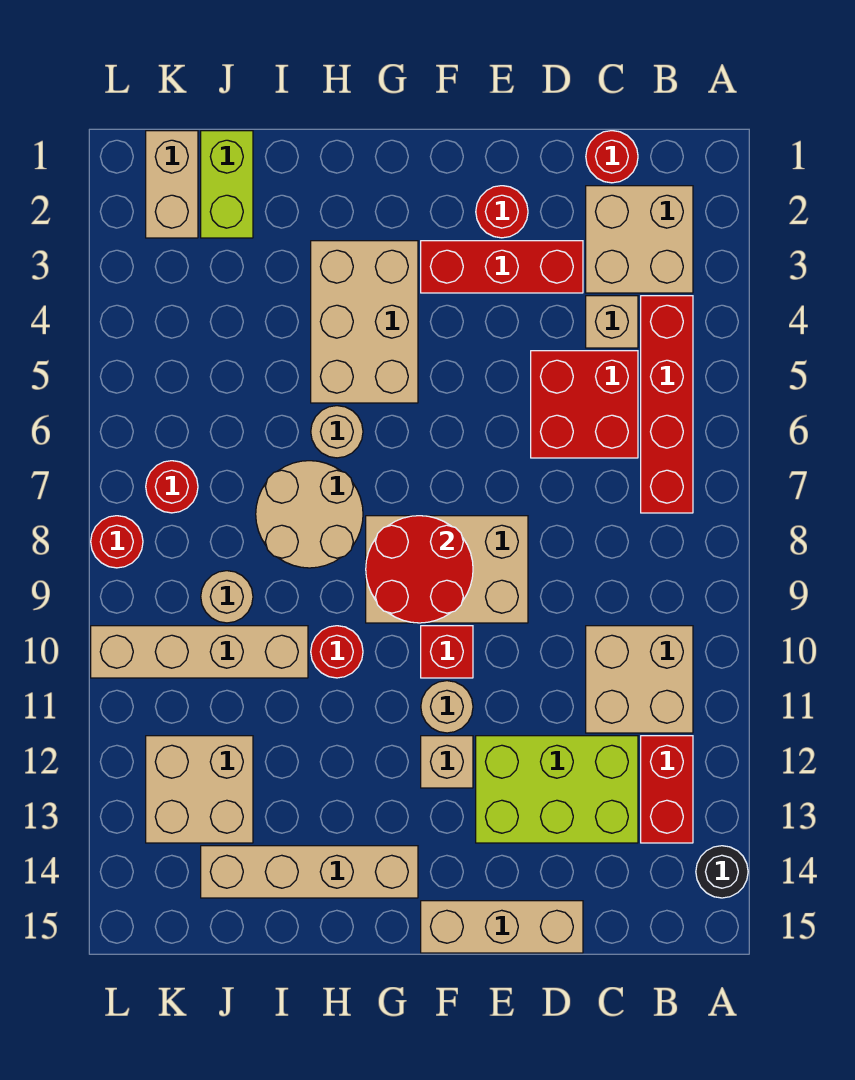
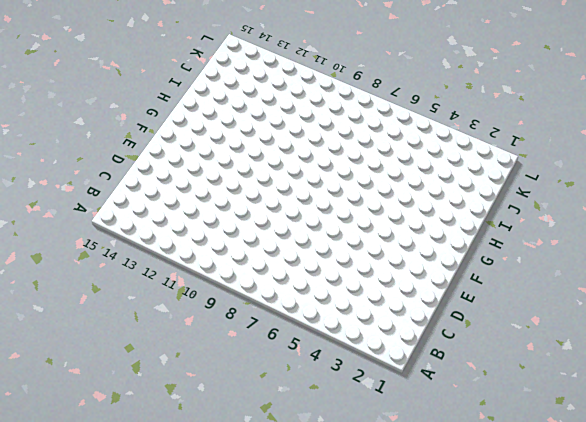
none -> black round brick A14 level 1
none -> tan brick B2:C3 level 1
none -> red brick B4:B7 level 1

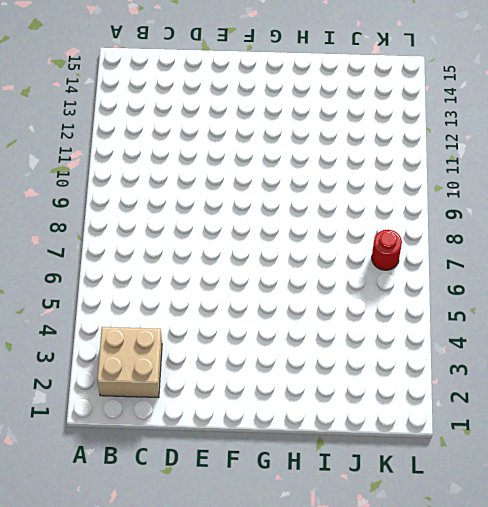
none -> black round brick A14 level 1
none -> red brick B4:B7 level 1
none -> tan brick B10:C11 level 1

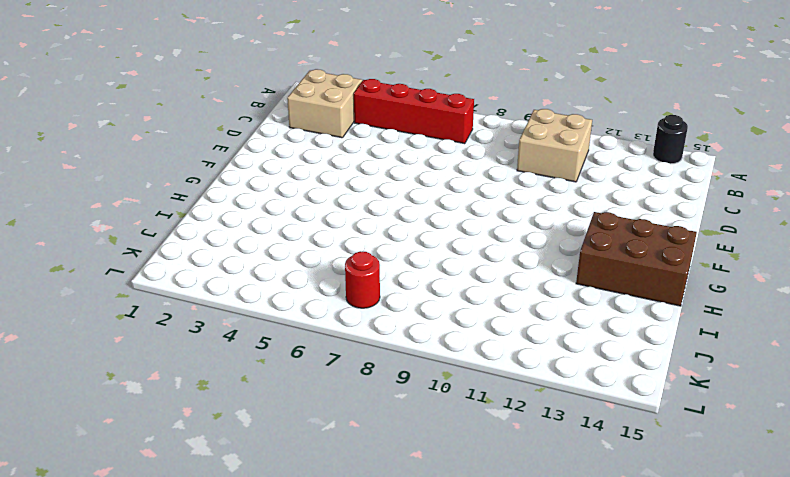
brown brick G13:H15 level 1 -> tan brick G14:J14 level 1
none -> red brick B12:B13 level 1
none -> red round brick C1 level 1
none -> tan brick C4 level 1

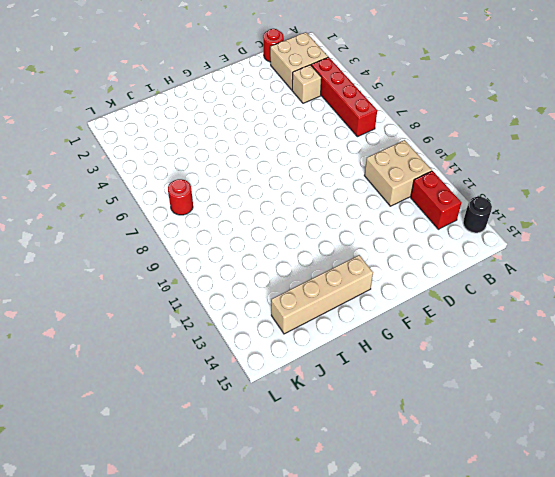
none -> red brick C5:D6 level 1
none -> lime brick C12:E13 level 1
none -> red brick D3:F3 level 1

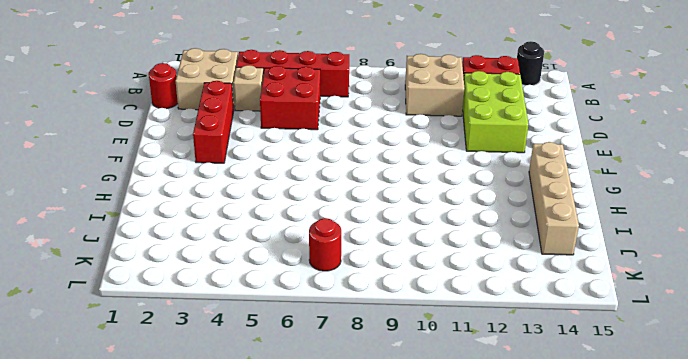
none -> tan brick D15:F15 level 1
none -> red round brick E2 level 1
none -> tan brick E8:G9 level 1

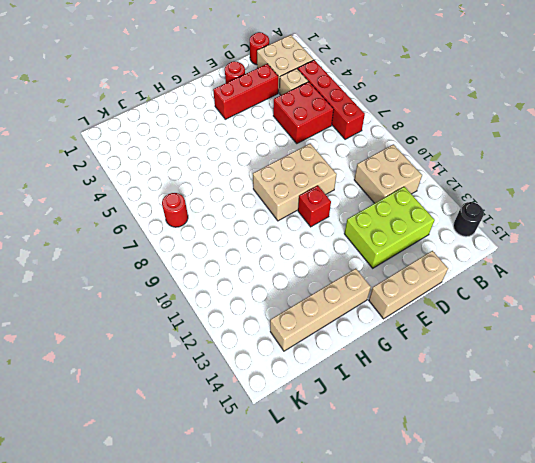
none -> red brick B12:B13 level 1
none -> tan round brick F11 level 1
none -> tan brick F12 level 1

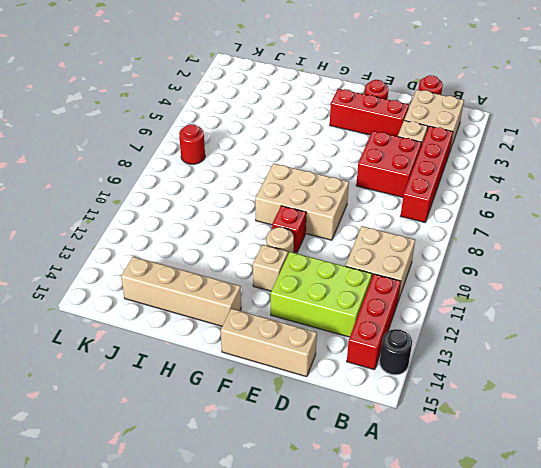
red brick B12:B14 level 1 -> red brick B12:B13 level 1
none -> tan brick G3:H5 level 1
none -> tan round brick H6 level 1
none -> tan round brick H7:I8 level 1

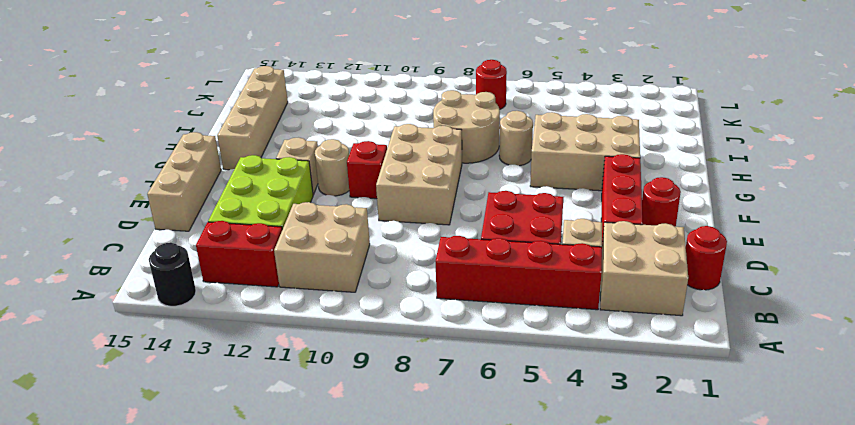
none -> red round brick H10 level 1
none -> tan brick I10:L10 level 1
none -> lime brick J1:J2 level 1

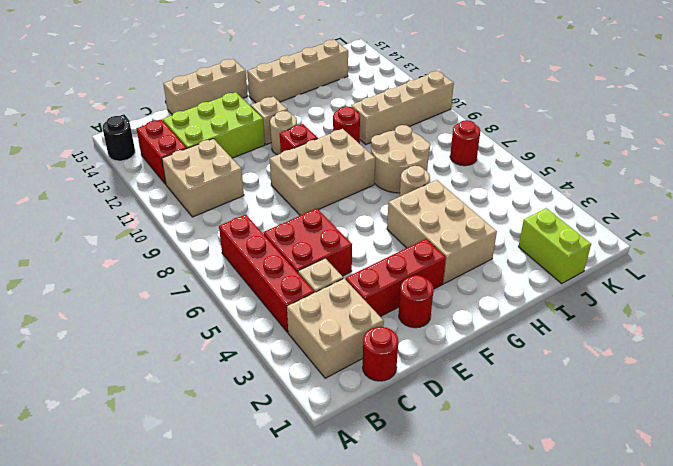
none -> tan round brick J9 level 1
none -> tan brick J12:K13 level 1
none -> tan brick K1:K2 level 1

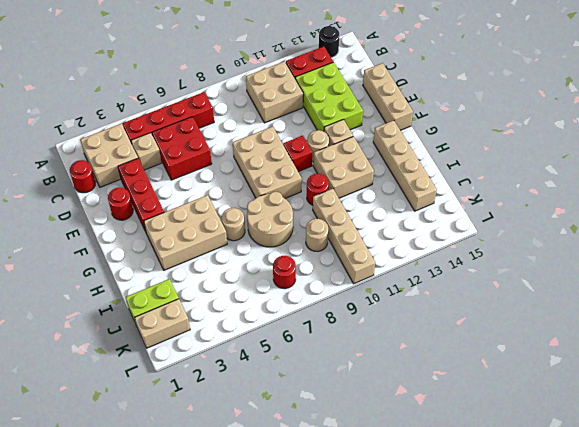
tan brick G11:H12 level 1 -> tan brick J12:K13 level 1
none -> red round brick L8 level 1
none -> red round brick F8:G9 level 2

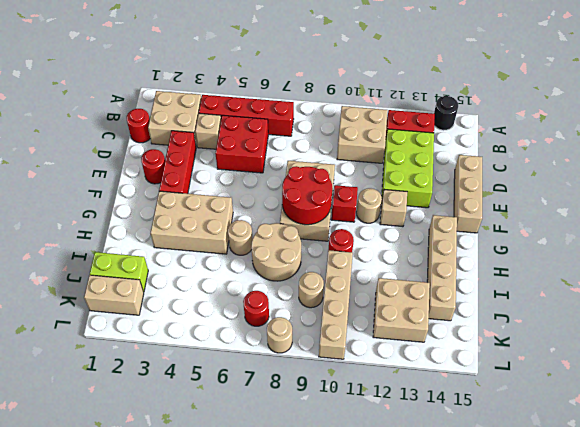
tan round brick L8 level 1 -> red round brick L8 level 1

